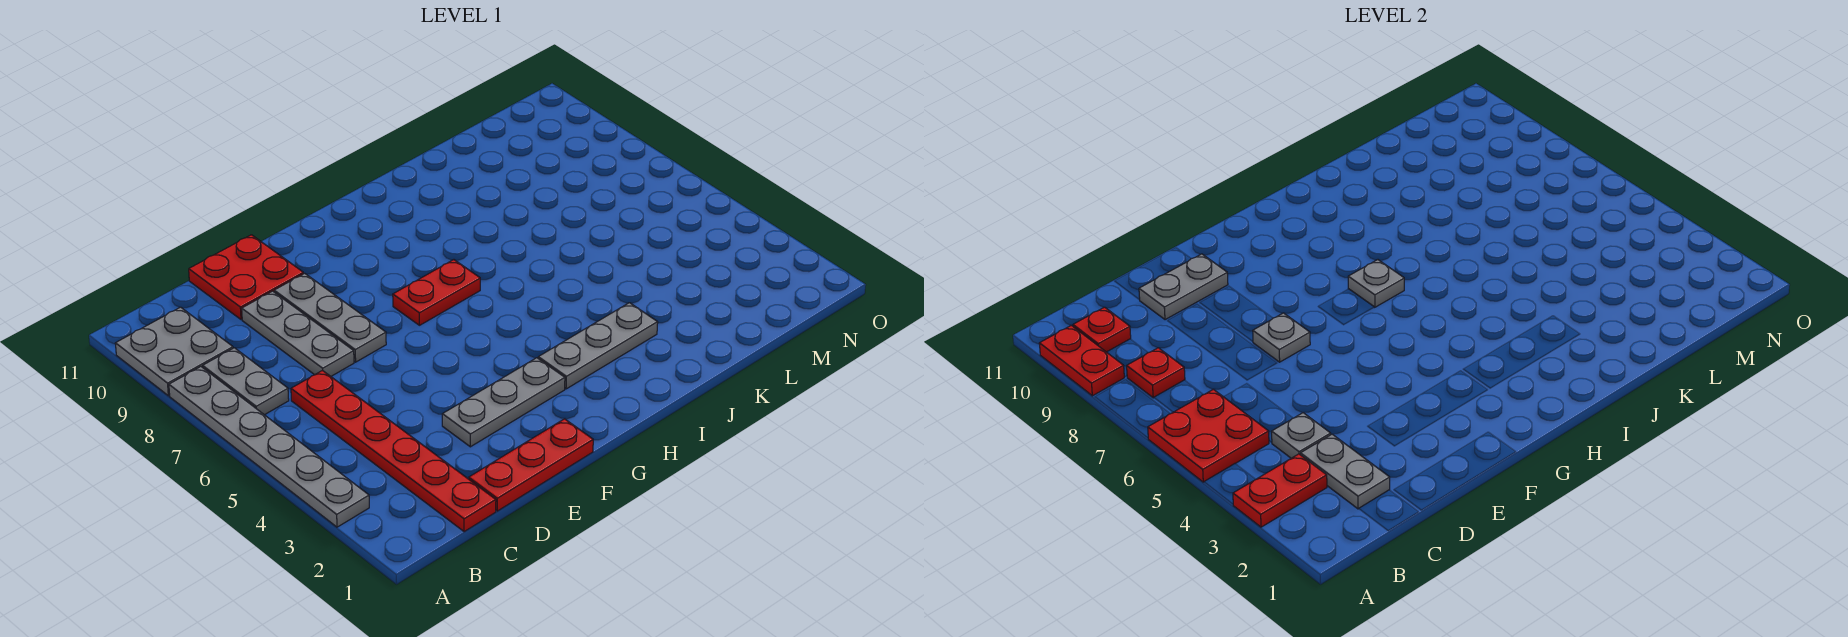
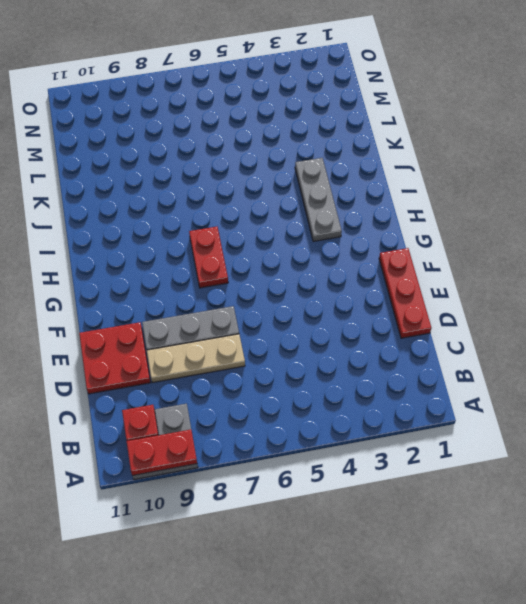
tan plate D7:D9 level 1 -> grey plate D7:D9 level 1
none -> grey plate A3:A8 level 1
none -> grey plate B7:B8 level 1
none -> red plate C1:C6 level 1

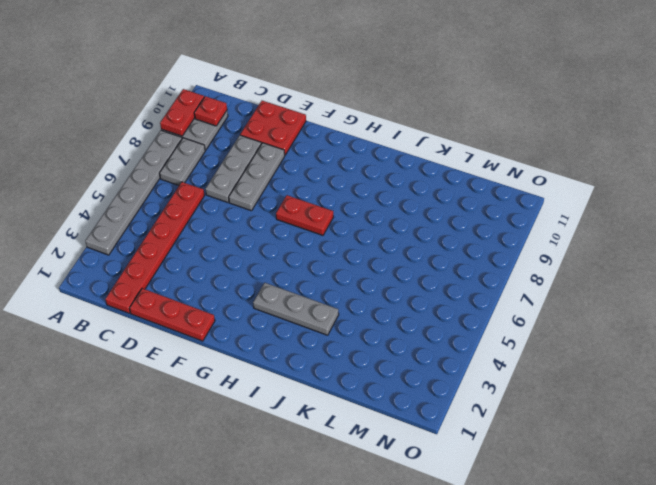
none -> grey plate E3:G3 level 1
none -> red plate A3:B3 level 2
none -> red plate A5:B6 level 2

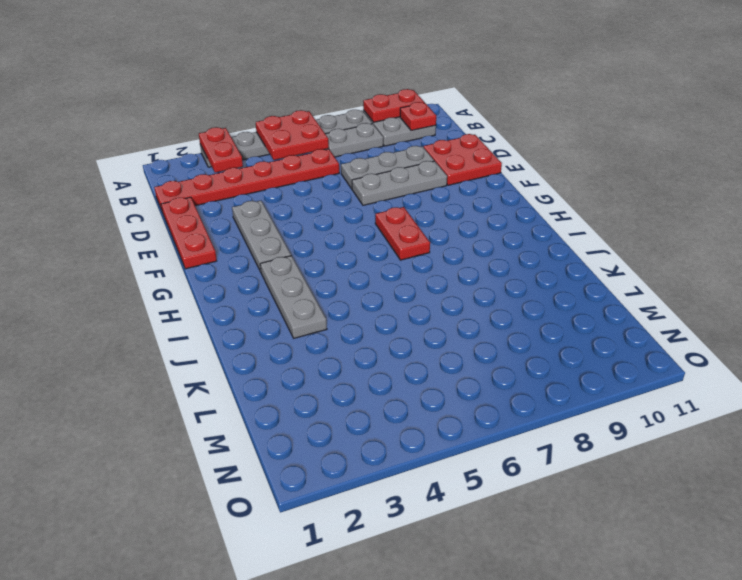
none -> red plate B8 level 2
none -> grey plate C2:C3 level 2
none -> grey plate C4 level 2

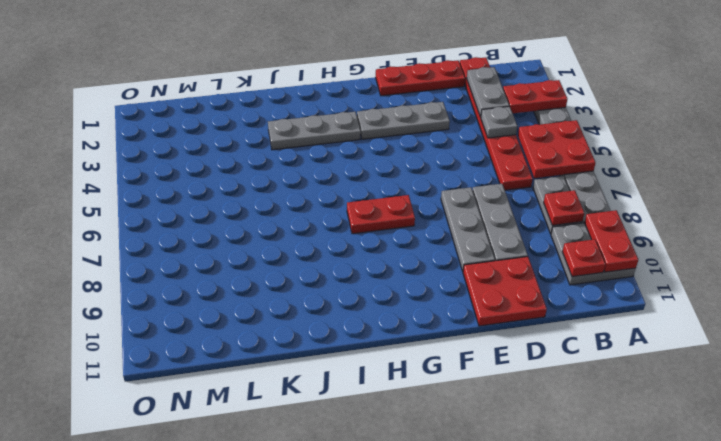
none -> grey plate D10:E10 level 2
none -> grey plate E7 level 2
none -> grey plate H7 level 2

